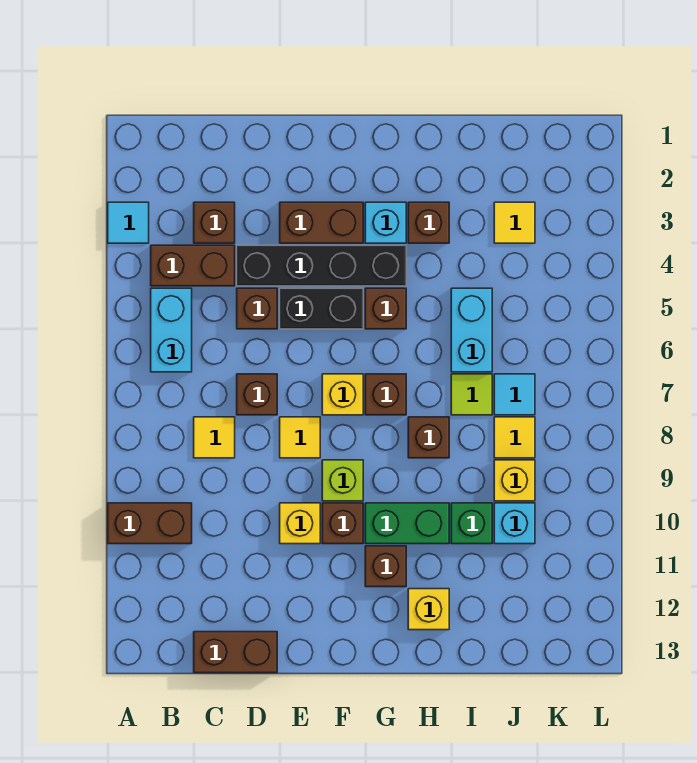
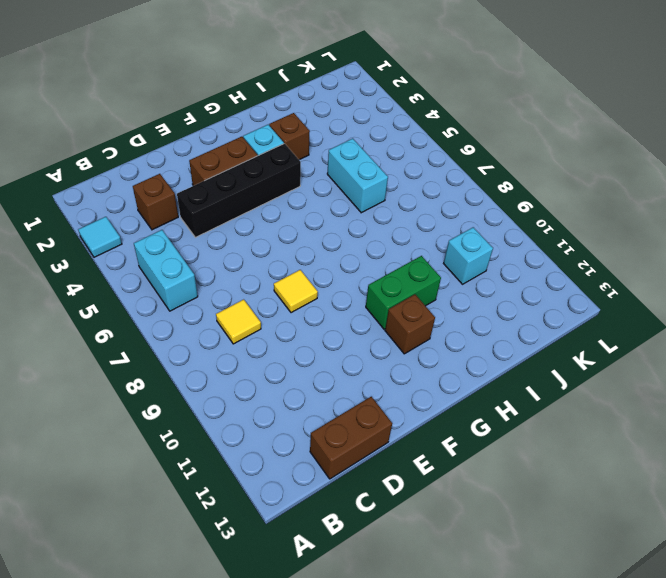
none -> brown brick A10:B10 level 1
none -> brown brick B4:C4 level 1
none -> brown brick D5 level 1
none -> brown brick D7 level 1

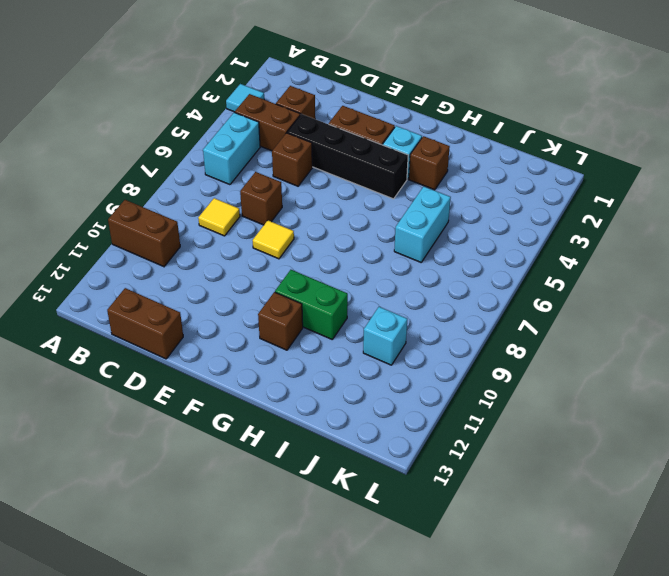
none -> black brick E5:F5 level 1
none -> yellow brick E10 level 1
none -> yellow brick F7 level 1
none -> lime brick F9 level 1

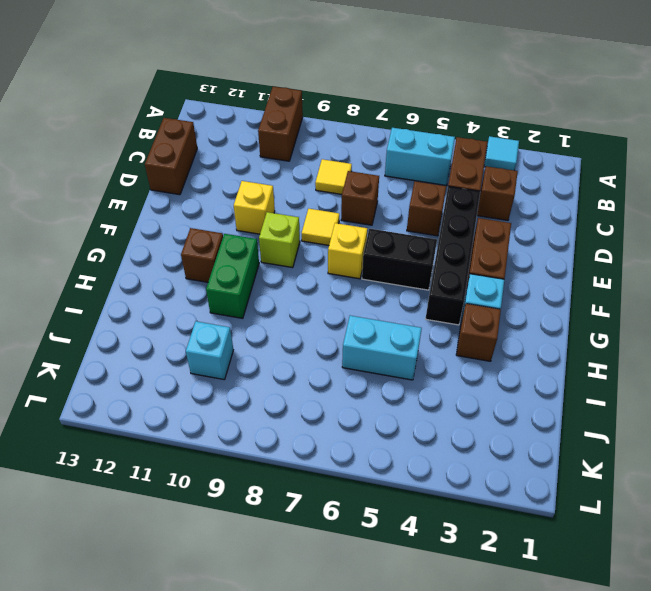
black brick F5:F6 level 1 -> black brick E5:F5 level 1
none -> brown brick F10 level 1
none -> brown brick G5 level 1
none -> brown brick G7 level 1
none -> brown brick H8 level 1

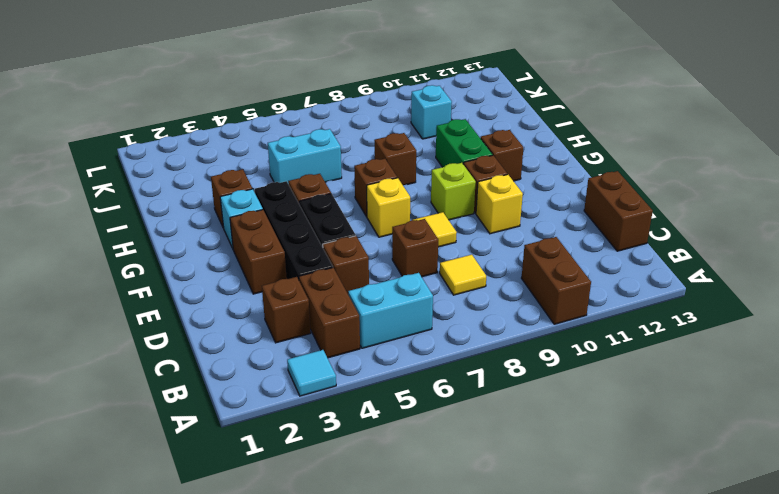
none -> yellow brick H12 level 1
none -> lime tile I7 level 1
none -> green brick I10 level 1
none -> yellow tile J3 level 1

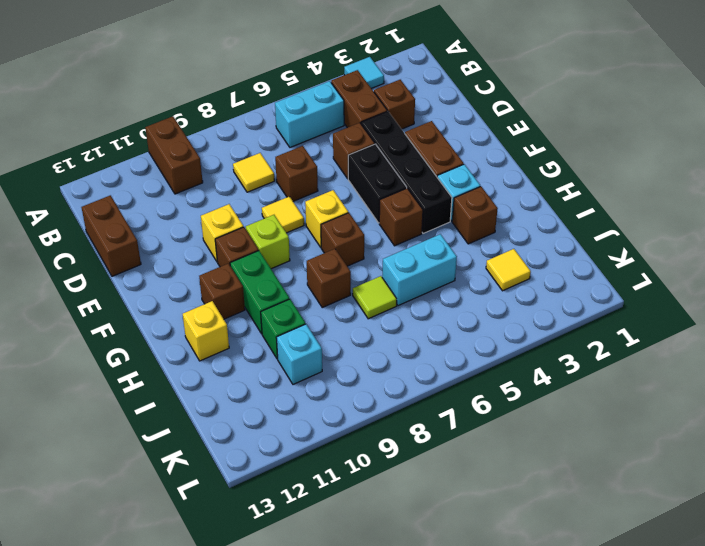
none -> cyan tile J7 level 1
none -> yellow tile J8 level 1
none -> yellow brick J9 level 1

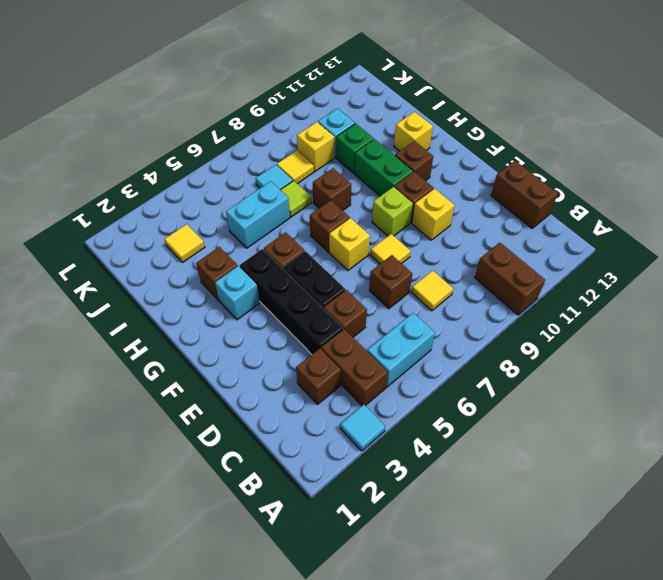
none -> brown brick E3:F3 level 1

